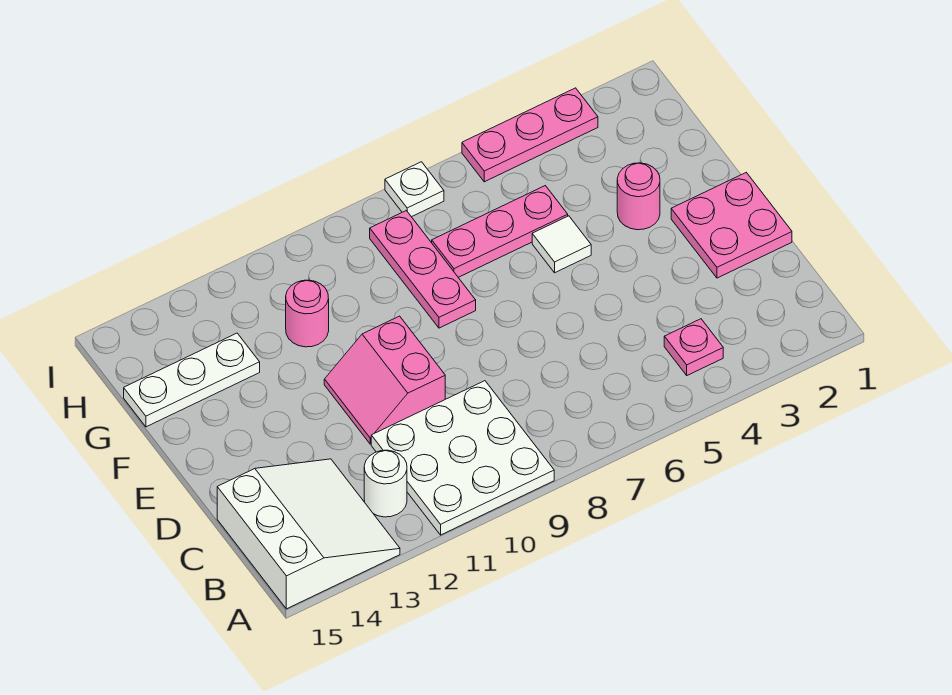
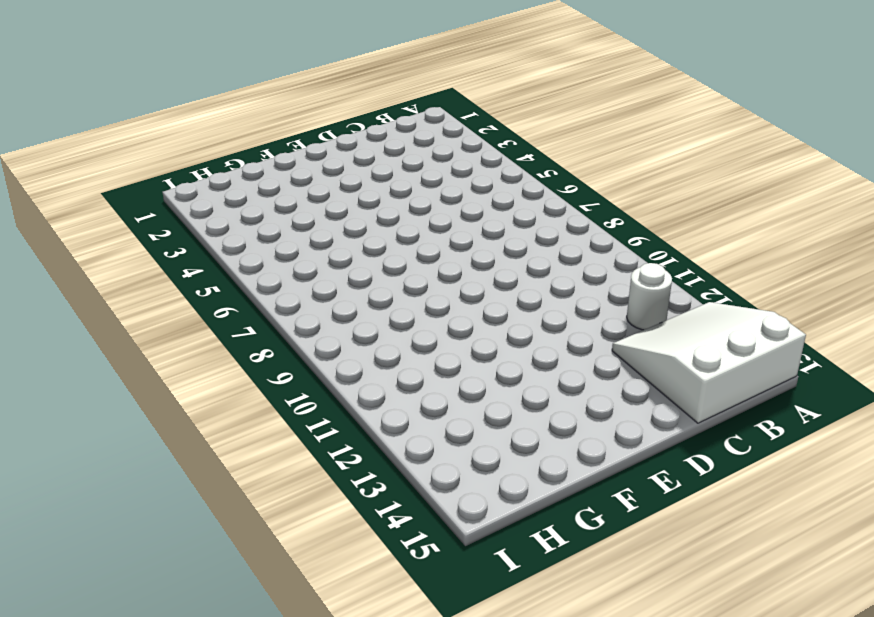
none -> white plate A9:C11 level 1
none -> pink plate B4 level 1
none -> pink plate D1:E2 level 1

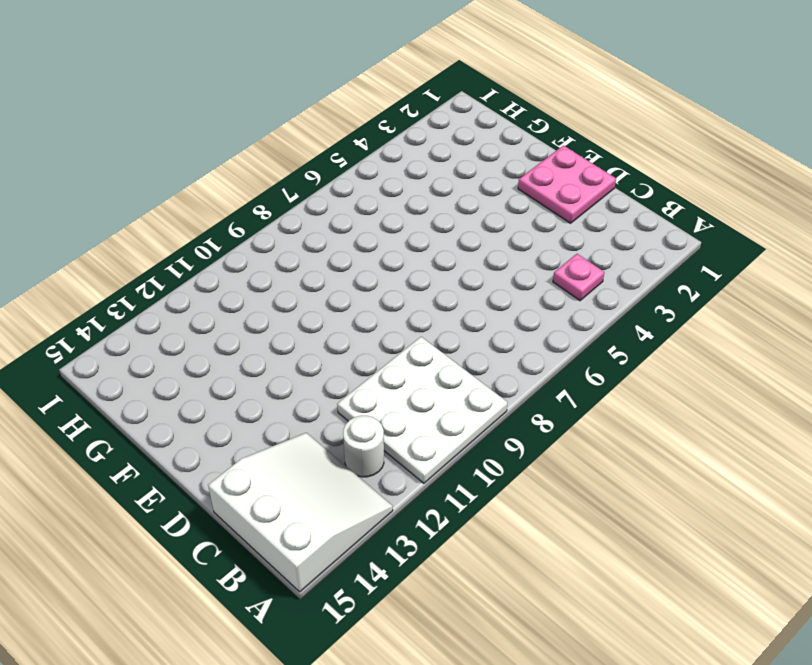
none -> pink slope D10:E11 level 1 top 10
none -> pink round brick F3 level 1
none -> white tile F5 level 1

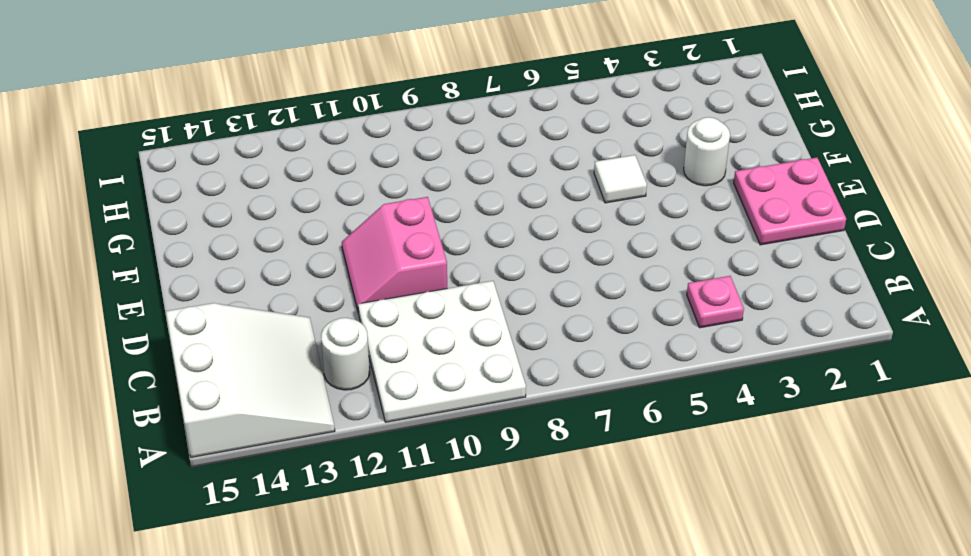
white round brick F3 level 1 -> pink round brick F3 level 1
none -> pink plate F8:H8 level 1
none -> pink plate G5:G7 level 1
none -> pink round brick G11 level 1

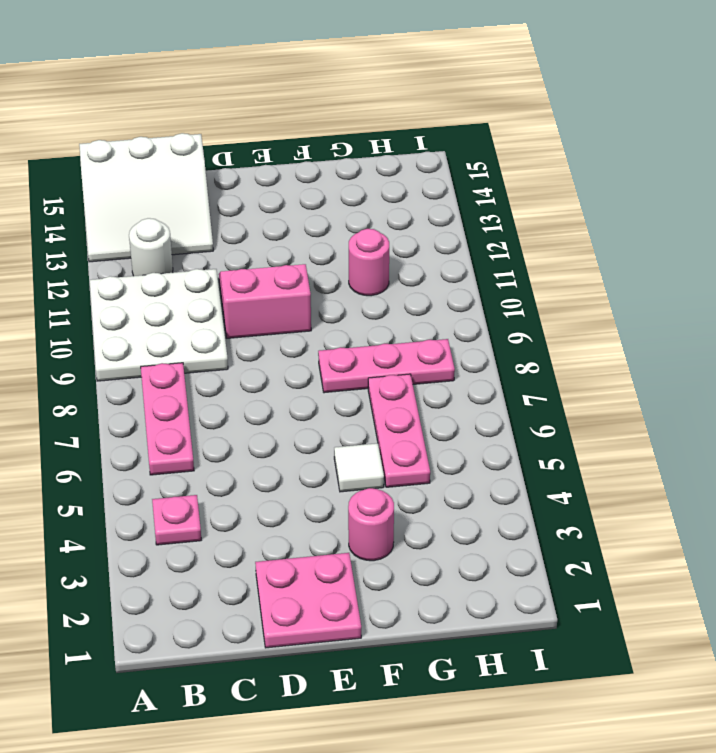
pink plate B6:B8 level 1 -> pink plate I3:I5 level 1
none -> white plate G13:G15 level 1
none -> white plate I7 level 1

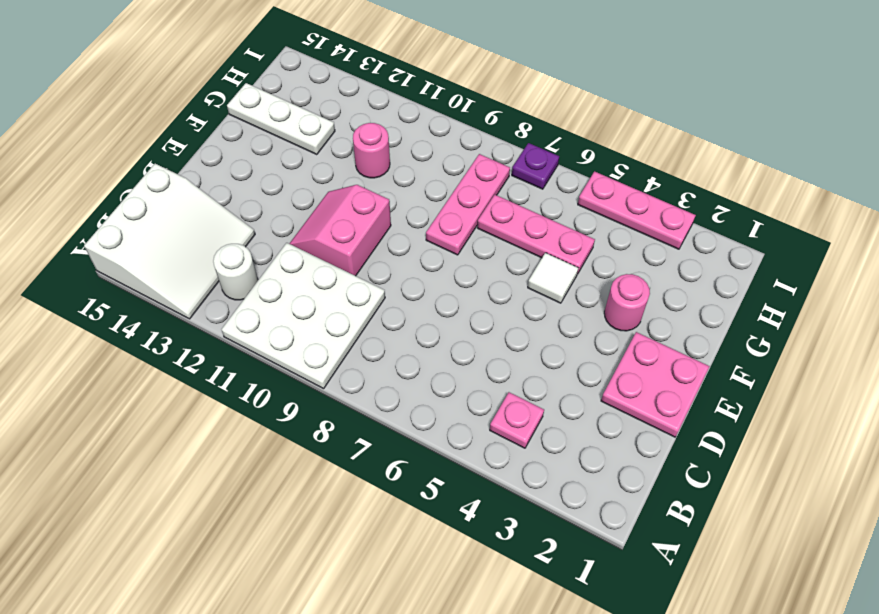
purple plate I7 level 1 -> white plate I7 level 1

